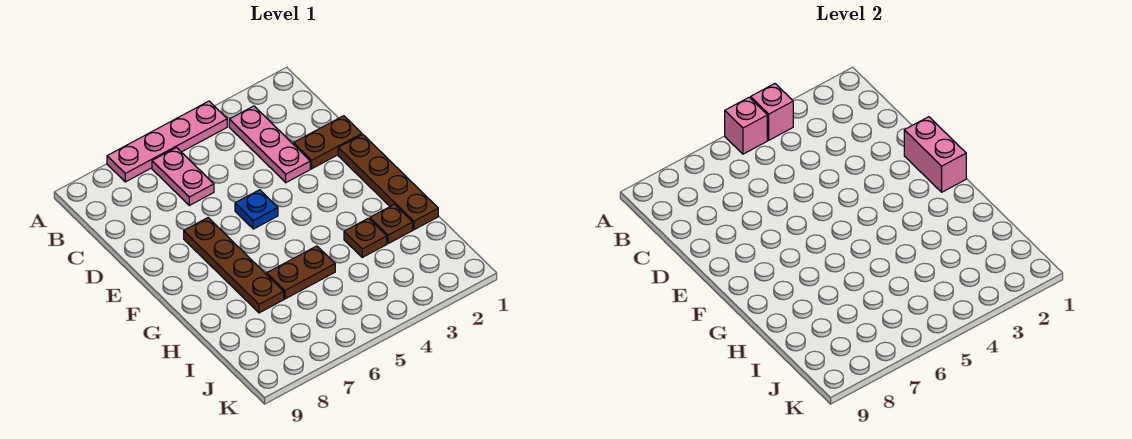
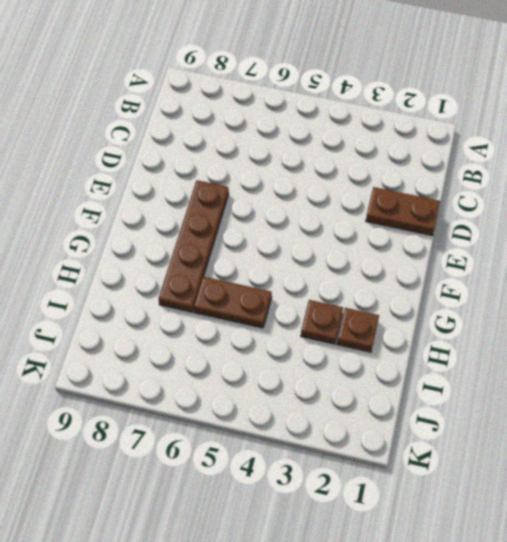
none -> pink plate A4:A7 level 1
none -> pink plate B3:D3 level 1
none -> pink plate B6:C6 level 1

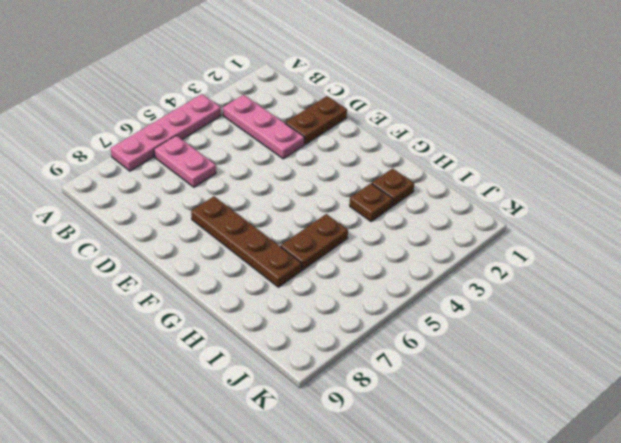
none -> brown plate E1:H1 level 1
none -> blue plate E5 level 1
none -> pink brick A4 level 2

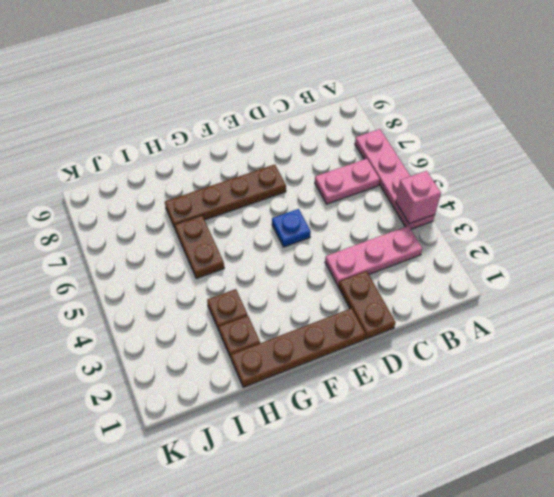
none -> pink brick A5 level 2
none -> pink brick E1:F1 level 2

